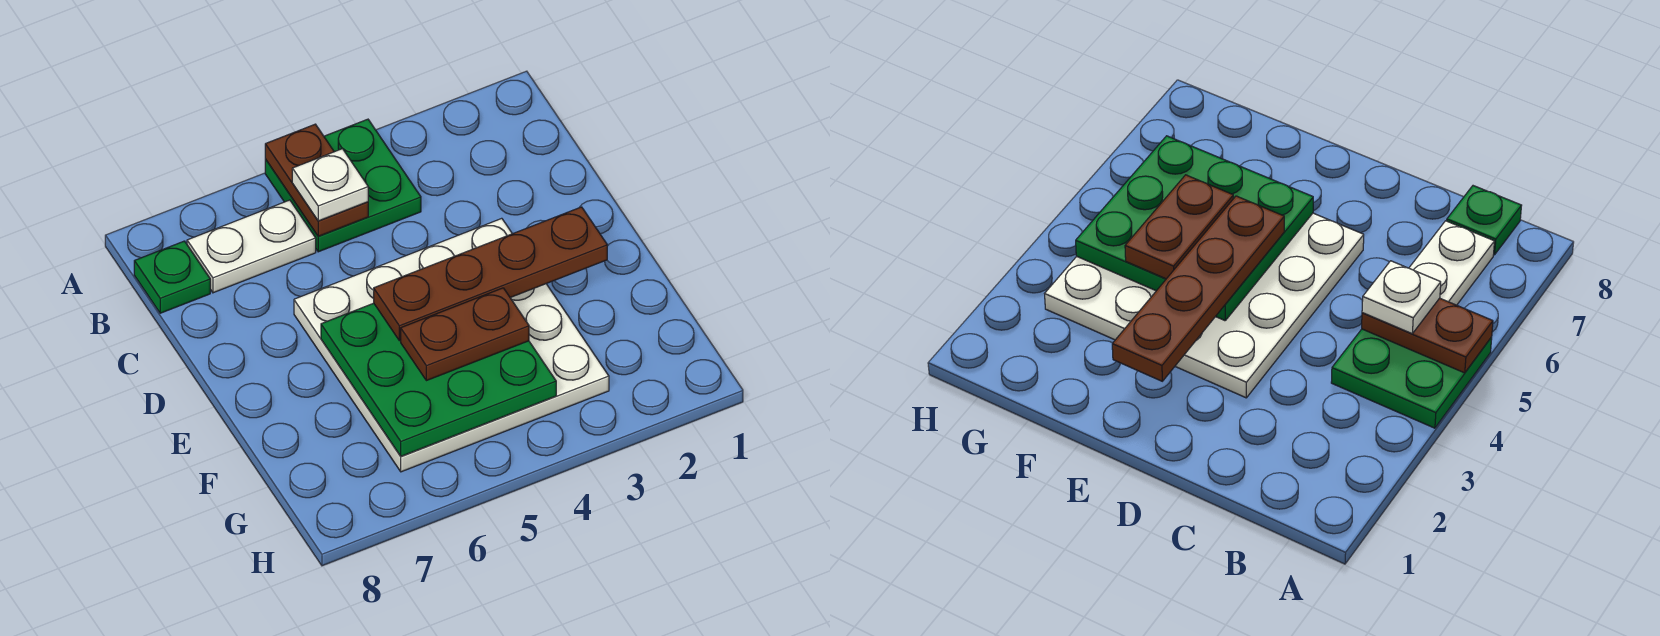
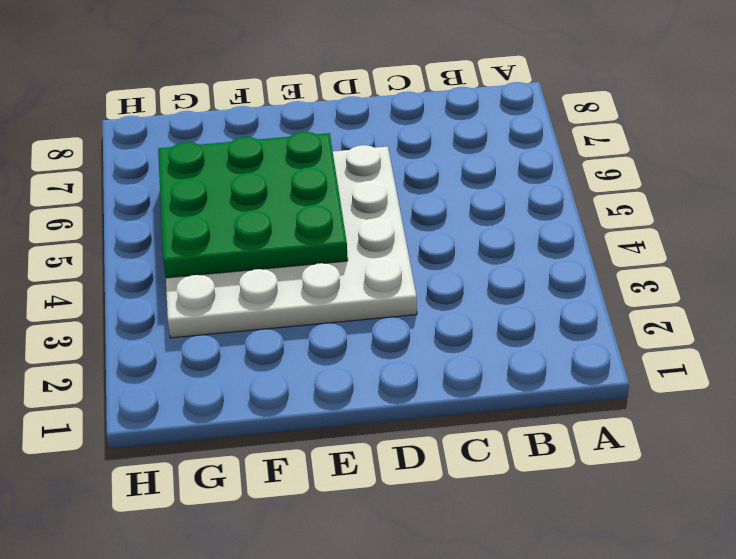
none -> green plate A4:B5 level 1
none -> white plate B6:B7 level 1

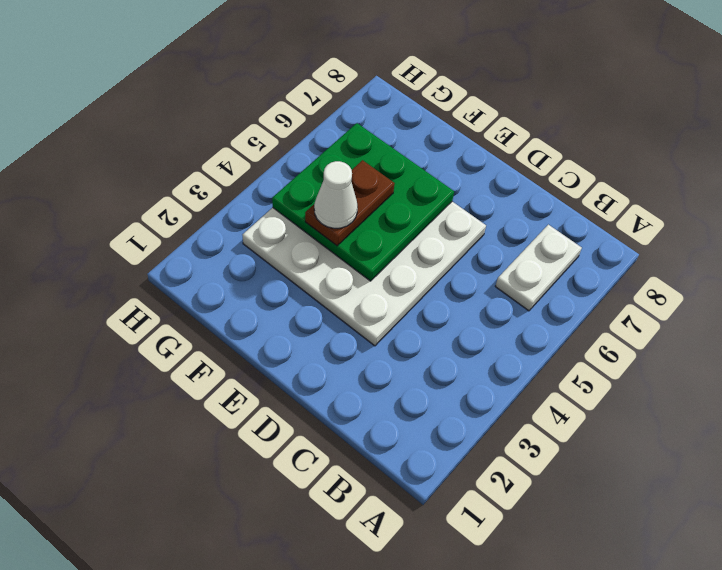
white cone F4 level 4 -> none
none -> green plate A4:B5 level 1
none -> green plate B8 level 1

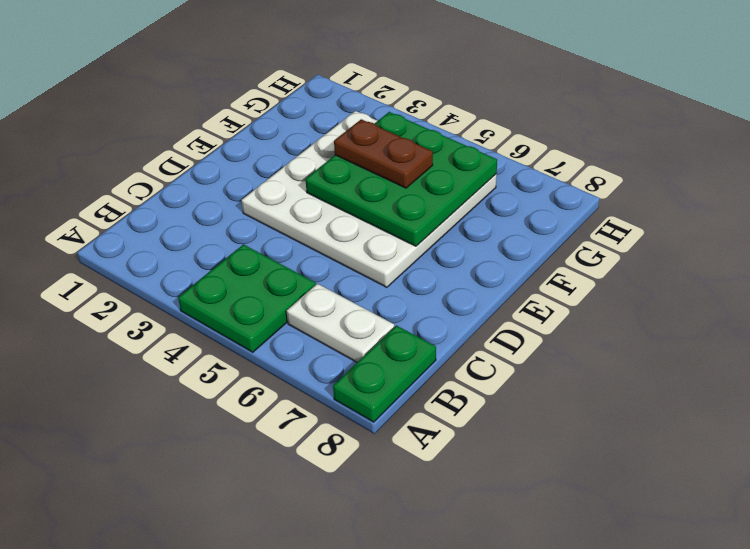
green plate A8:B8 level 1 -> green plate B8 level 1
none -> brown plate A5:B5 level 2
none -> white plate B5 level 3

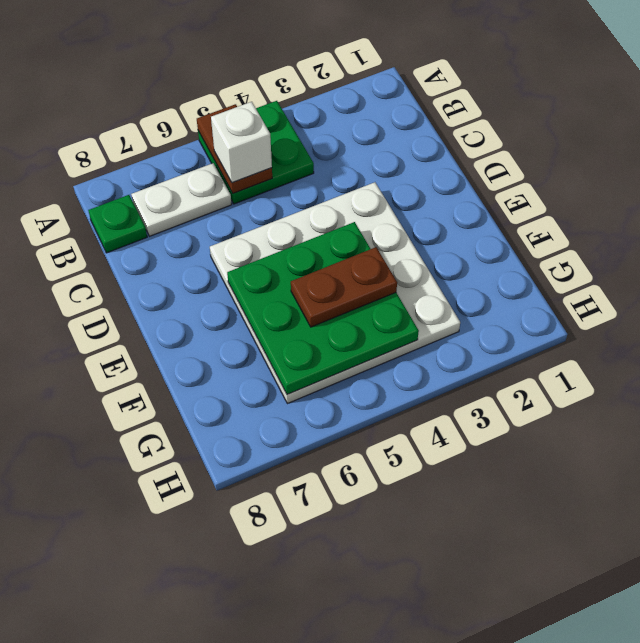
white brick B5 level 3 -> white plate B5 level 3
none -> brown plate E2:E5 level 3

